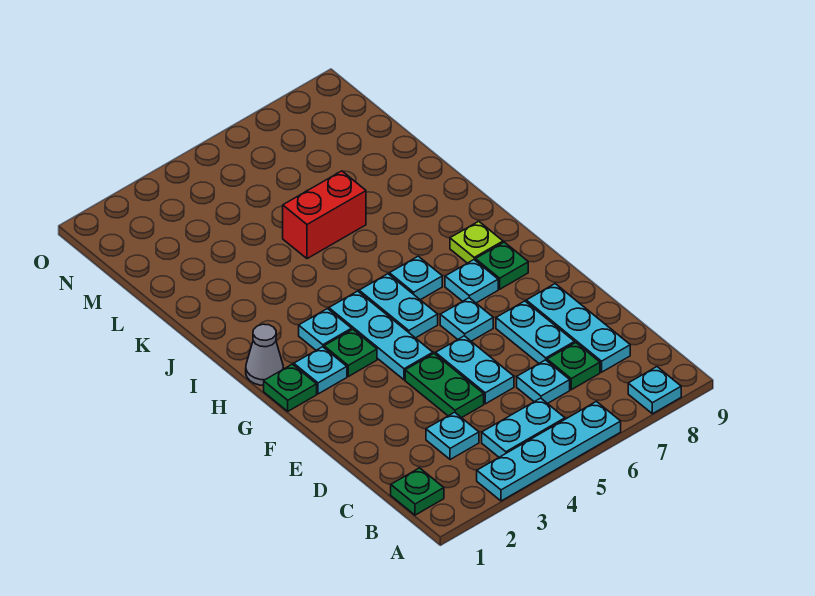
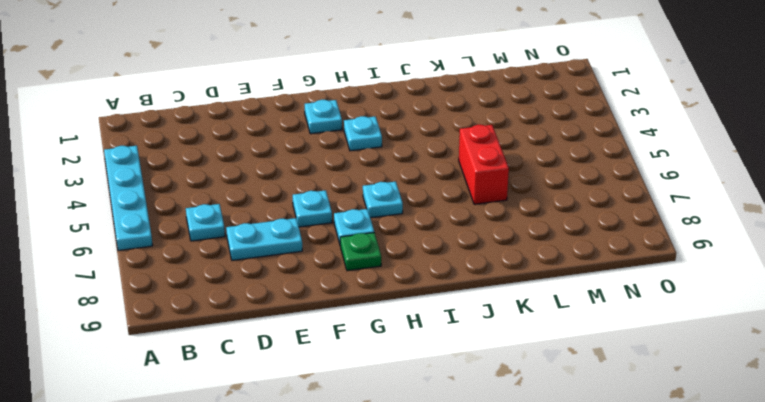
none -> cyan plate A8 level 1
none -> green plate B1 level 1
none -> cyan plate B4:B5 level 1

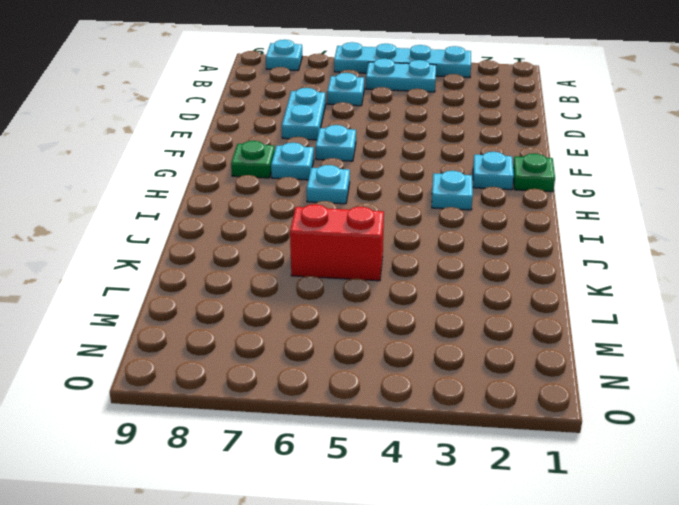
none -> green plate B1 level 1
none -> cyan plate C3 level 1
none -> green plate C7 level 1

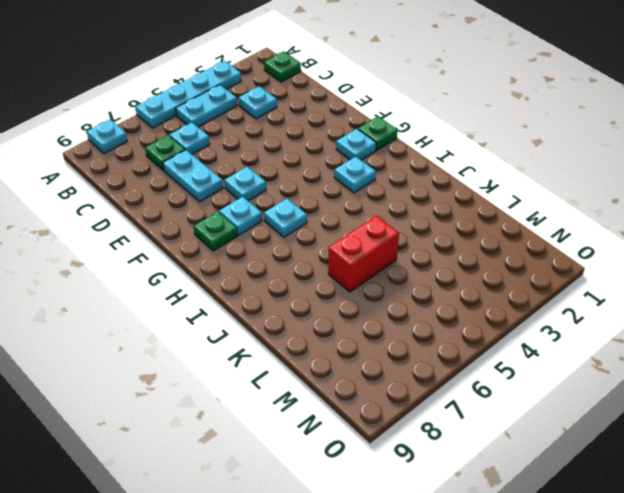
none -> cyan plate C8:E8 level 1
none -> green plate D4:E4 level 1
none -> cyan plate D5:E5 level 1

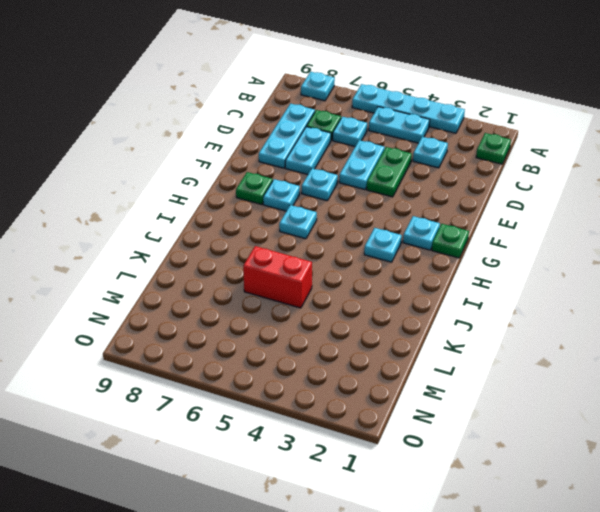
none -> cyan plate F4:H4 level 1
none -> green plate G3 level 1
none -> cyan plate G5:H5 level 1

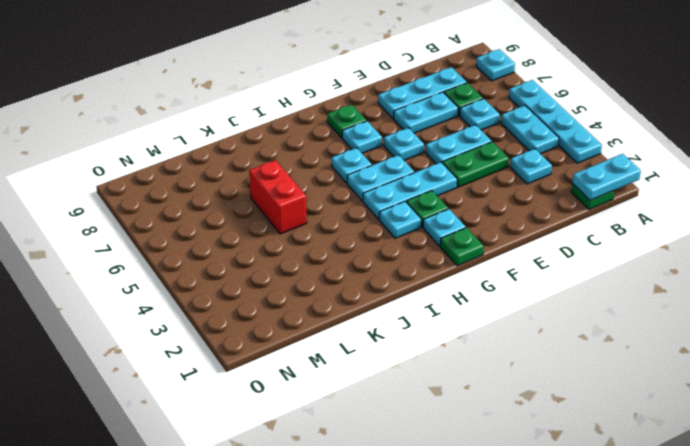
cyan plate A1:B1 level 2 -> none
none -> grey cone H1 level 1
none -> lime plate H8 level 1

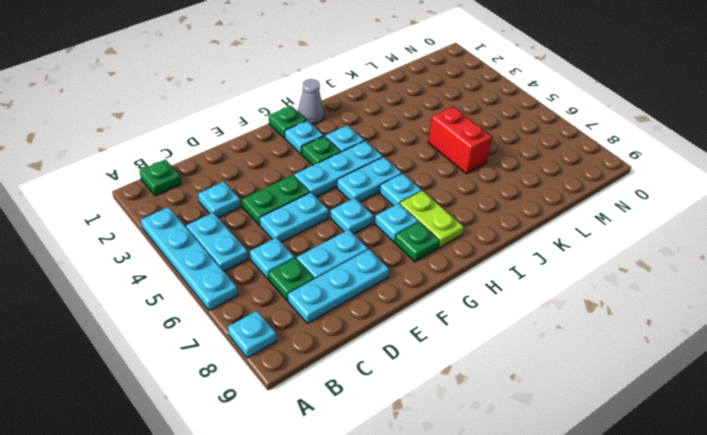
lime plate H7:H8 level 1 -> lime plate H8 level 1

